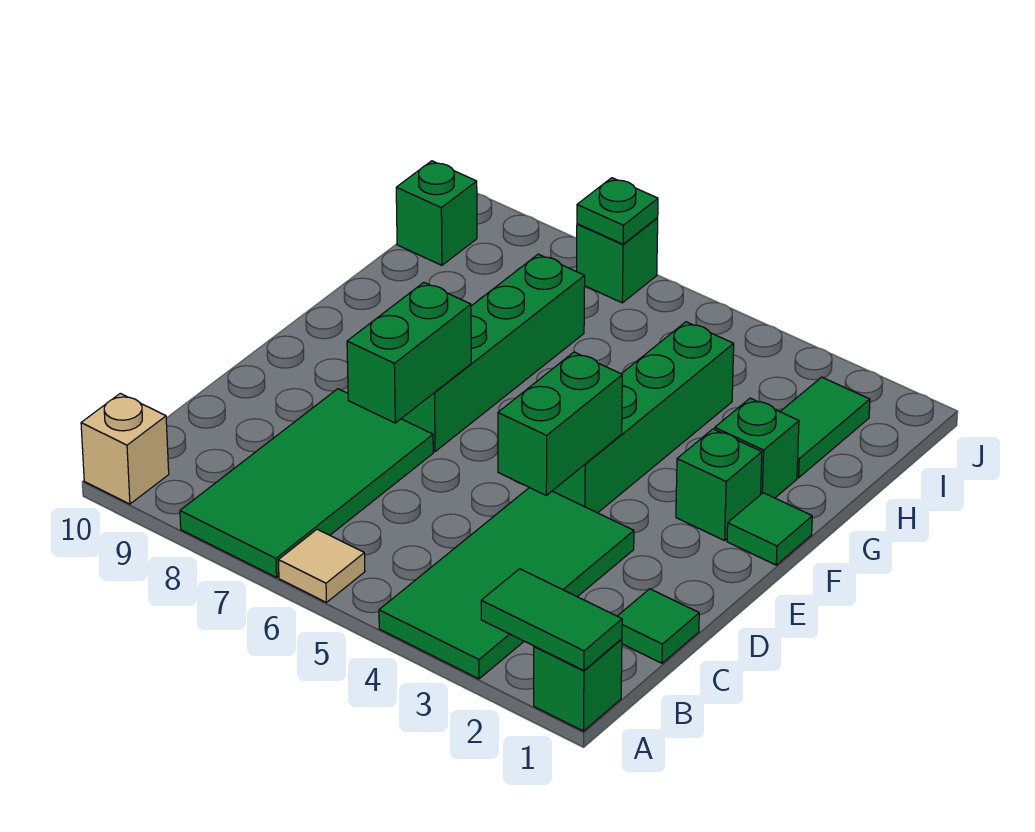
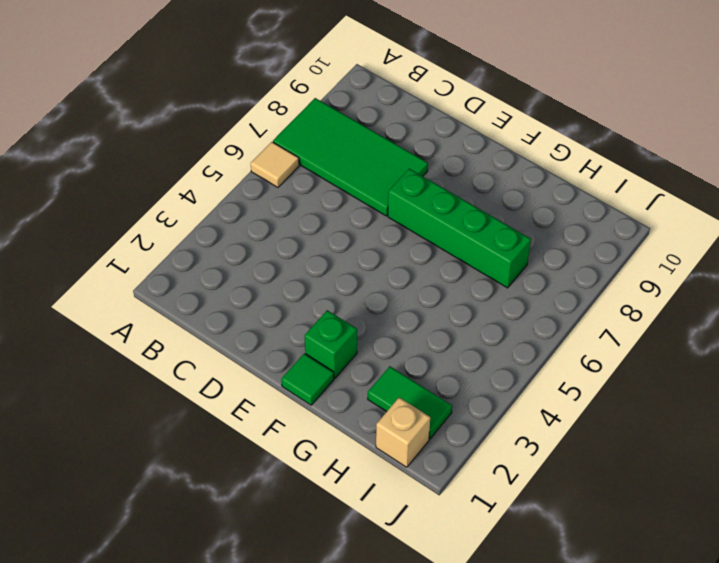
tan brick I1 level 1 -> tan brick A10 level 1
none -> green brick A1 level 1
none -> green tile A3:D4 level 1
none -> green tile C1 level 1

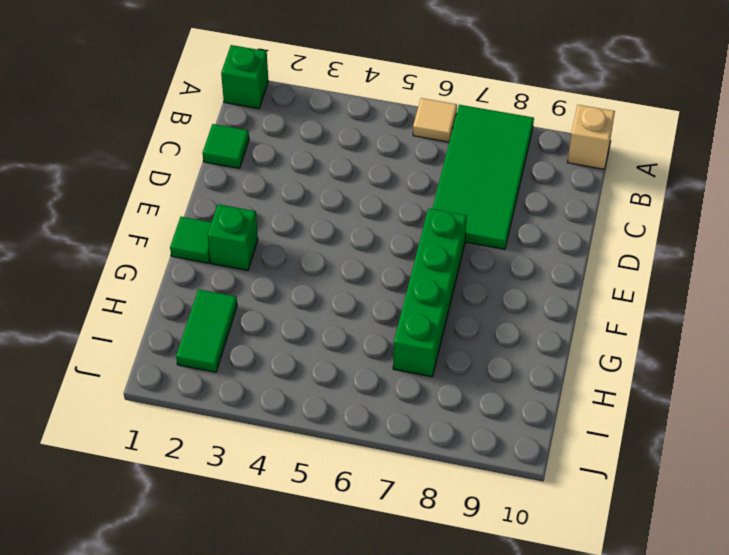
none -> green tile A3:D4 level 1
none -> green brick E4:H4 level 1
none -> green brick G2 level 1

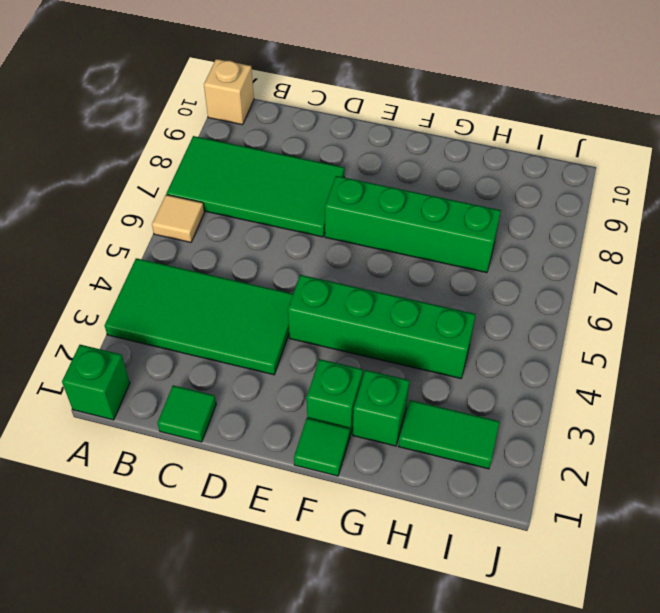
none -> green brick I10 level 1
none -> green brick J7 level 1
none -> green tile A1:A2 level 2

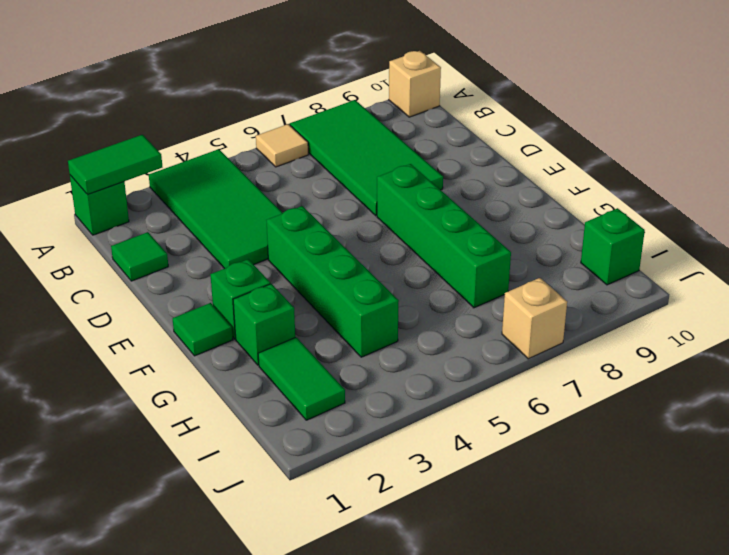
tan brick J7 level 1 -> green brick J7 level 1
none -> green brick D4:E4 level 2
none -> green brick D7:E7 level 2
none -> green plate J7 level 2

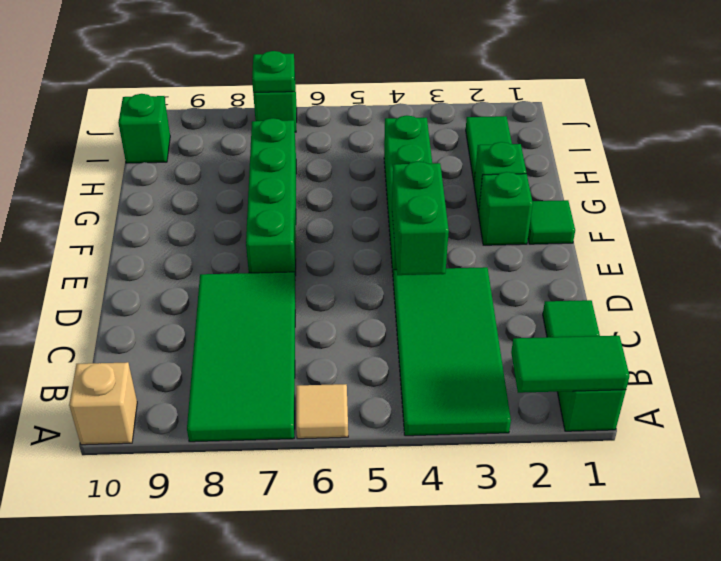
none -> green brick D7:E7 level 2

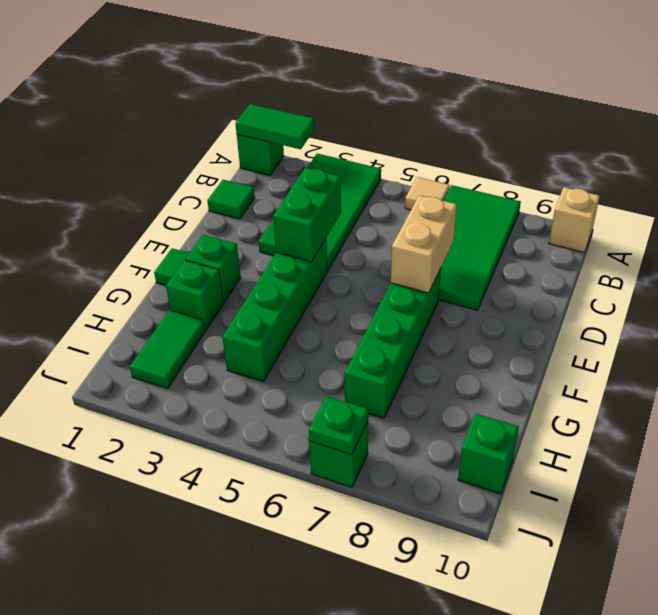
tan brick D7:E7 level 2 -> green brick D7:E7 level 2

